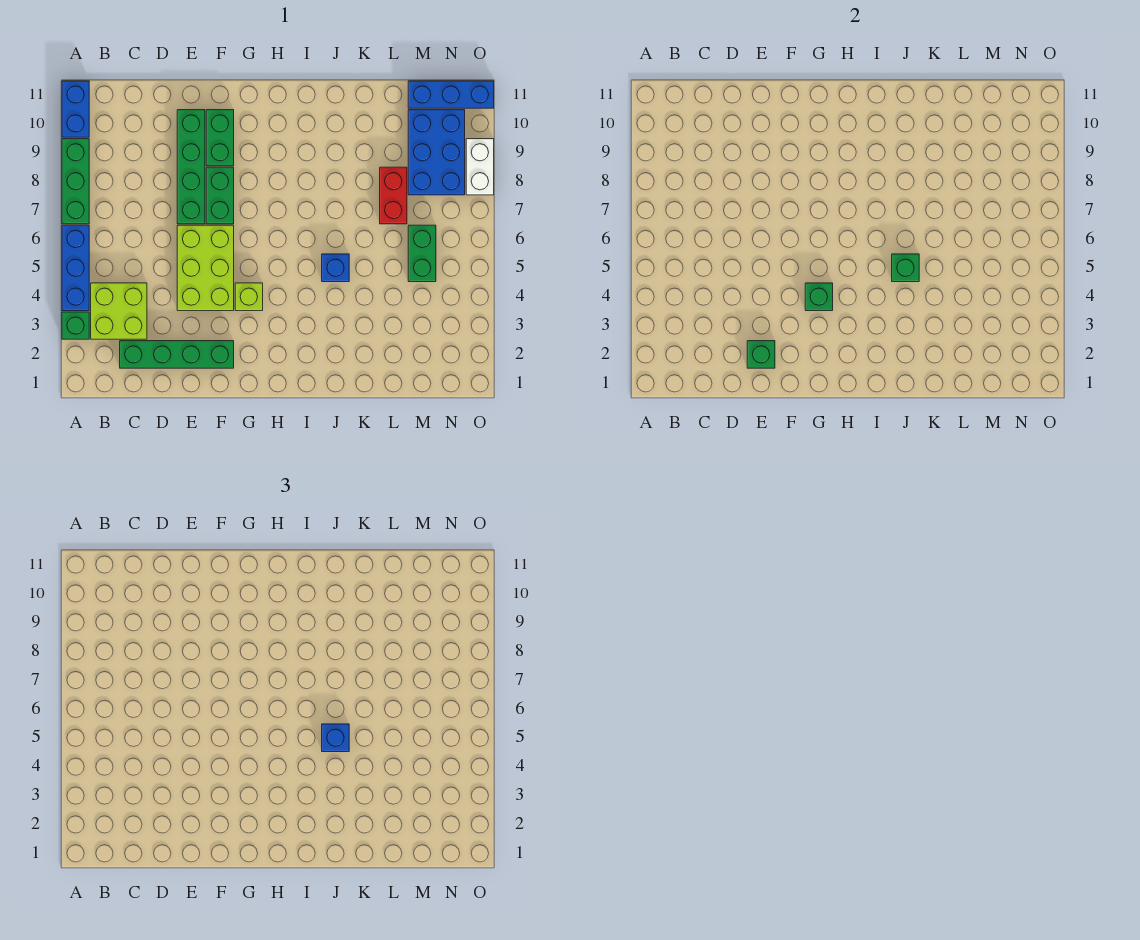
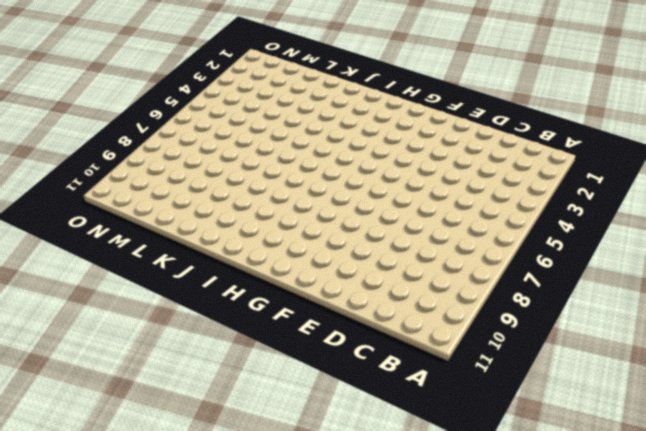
none -> green brick A3 level 1
none -> blue brick A4:A6 level 1
none -> green brick A7:A9 level 1

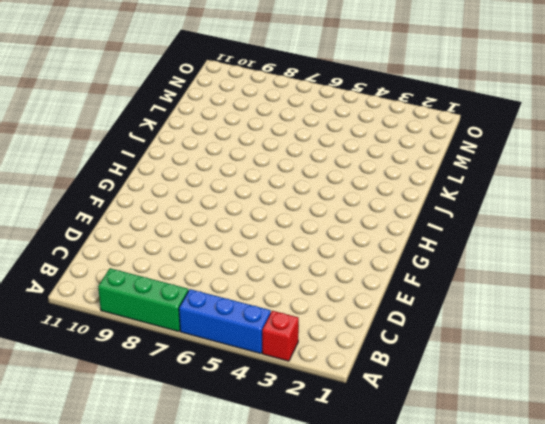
red brick A3 level 1 -> green brick A3 level 1
none -> blue brick A10:A11 level 1
none -> lime brick B3:C4 level 1
none -> green brick C2:F2 level 1

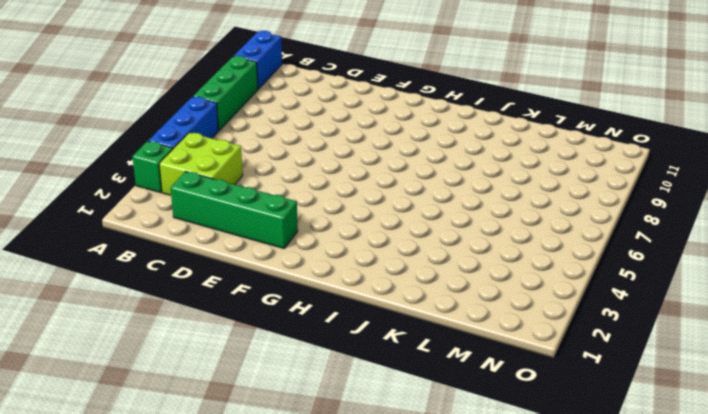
none -> lime brick E4:F6 level 1
none -> green brick E7:E10 level 1
none -> green brick F7:F8 level 1

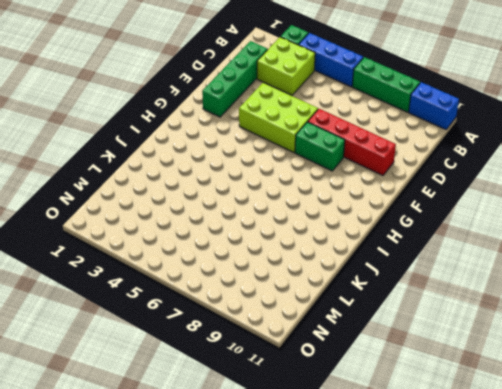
red brick E7:E10 level 1 -> green brick E7:E10 level 1
none -> green brick F9:F10 level 1
none -> lime brick G4 level 1
none -> blue brick J5 level 1

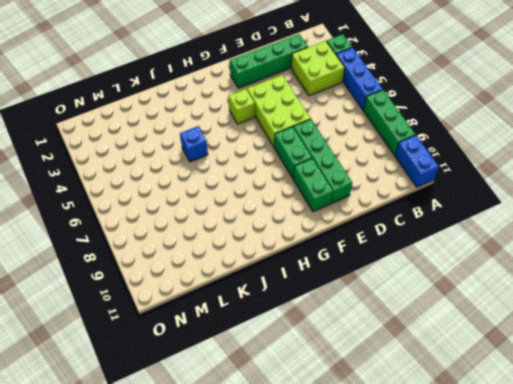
none -> red brick L7:L8 level 1
none -> green brick M5:M6 level 1
none -> blue brick M8:N10 level 1

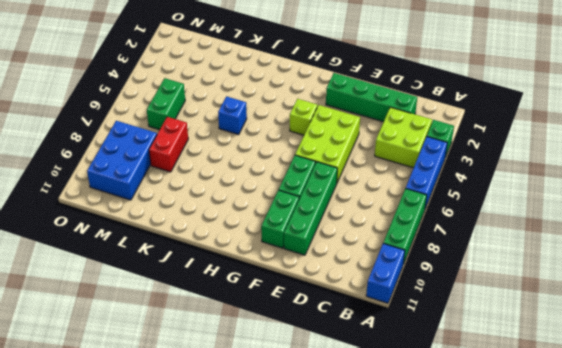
none -> blue brick M11:O11 level 1
none -> white brick O8:O9 level 1
none -> green brick E2 level 2

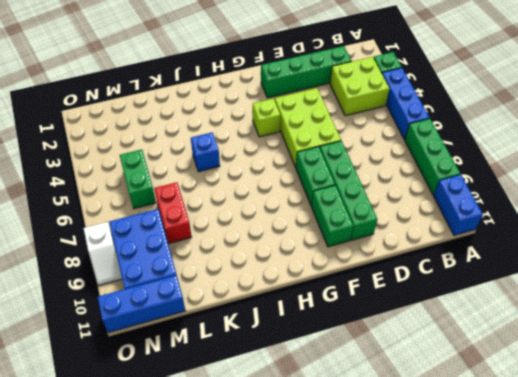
white slope O8:O9 level 1 top 8 -> white brick O8:O9 level 1
none -> green brick E2 level 2
none -> green brick G4 level 2
none -> green brick J5 level 2

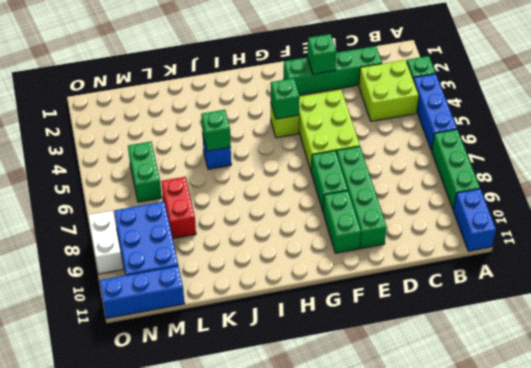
none -> blue brick J5 level 3

